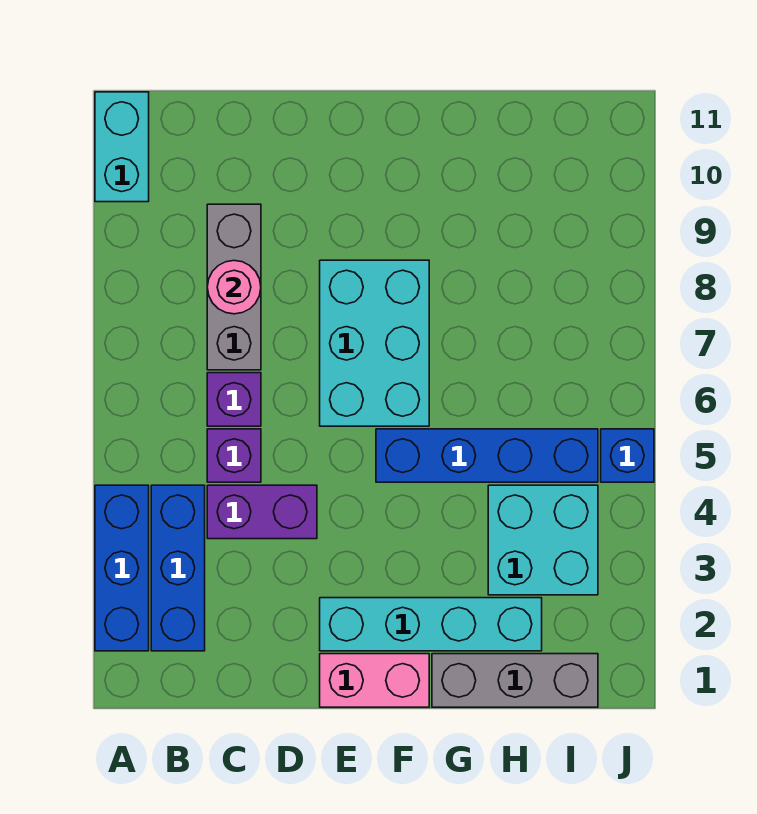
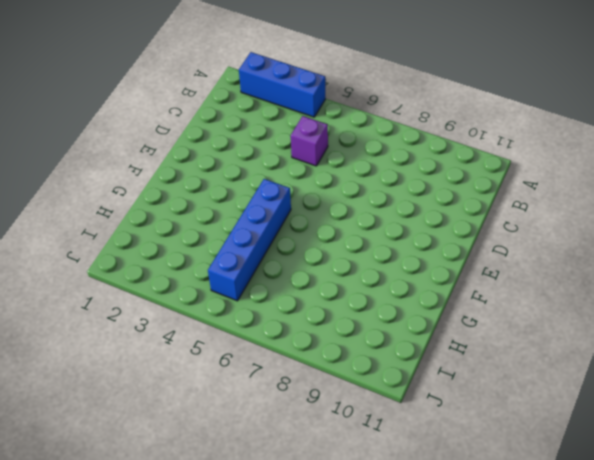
none -> cyan brick A10:A11 level 1
none -> blue brick B2:B4 level 1
none -> purple brick C4:D4 level 1

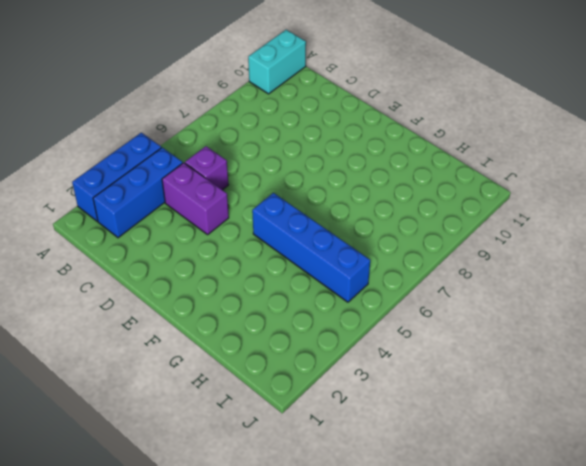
none -> purple brick C6 level 1
none -> grey brick C7:C9 level 1
none -> pink brick E1:F1 level 1

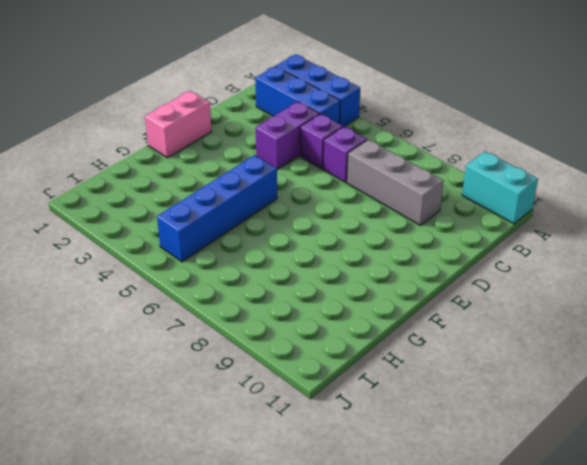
none -> cyan brick E2:H2 level 1
none -> cyan brick E6:F8 level 1
none -> grey brick G1:I1 level 1

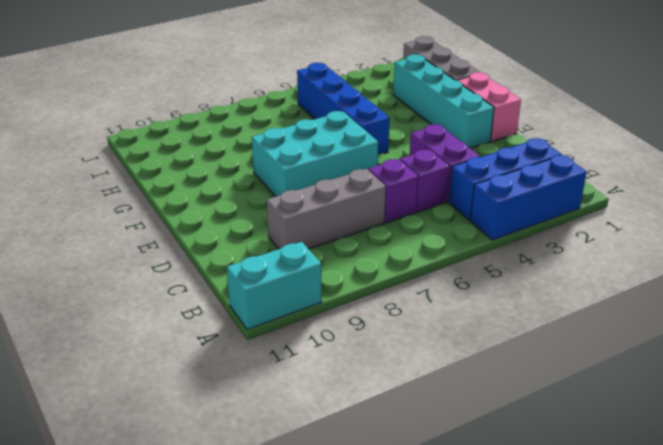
none -> cyan brick H3:I4 level 1
none -> blue brick J5 level 1
none -> pink round brick C8 level 2

